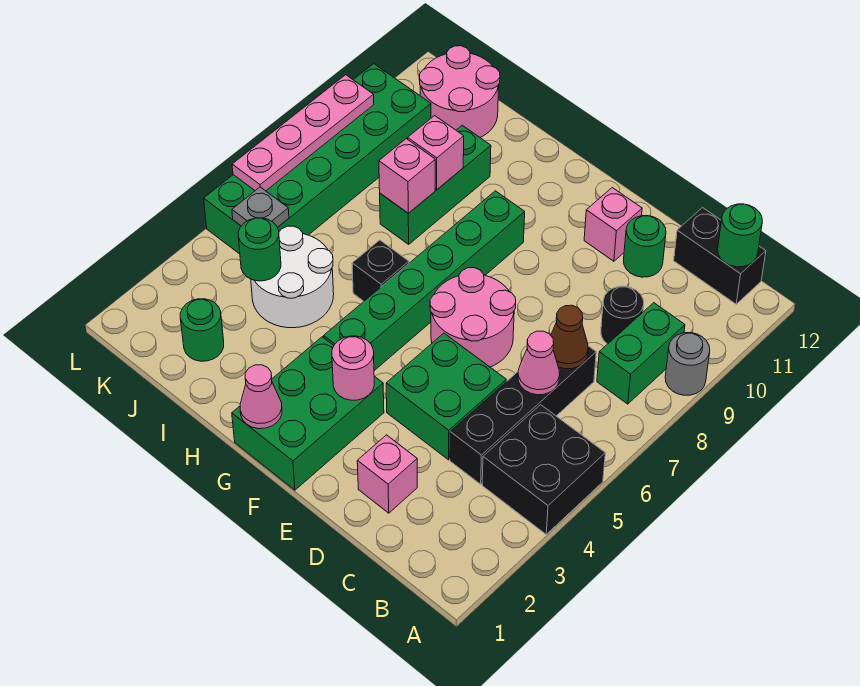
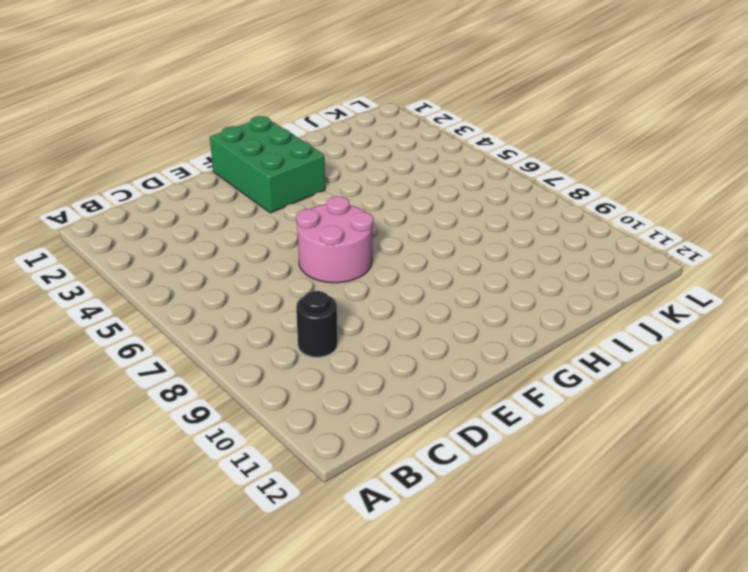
none -> black brick A4:B5 level 1
none -> grey round brick A9 level 1
none -> green brick B8:B9 level 1

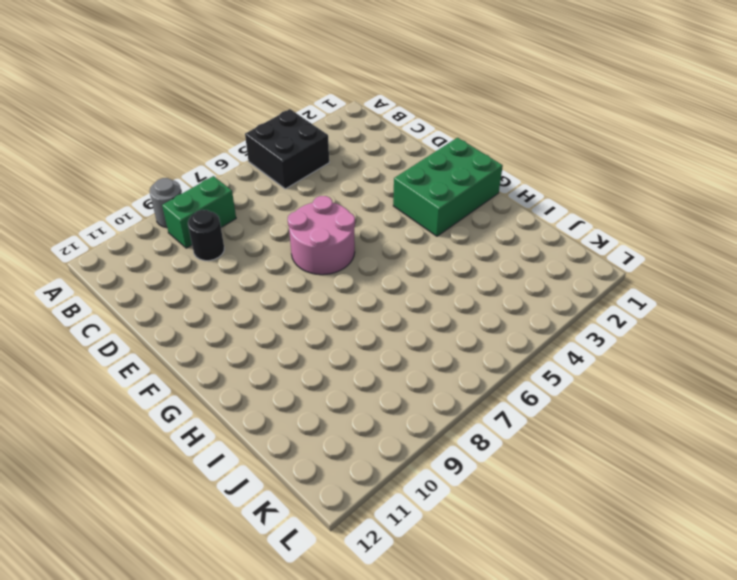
none -> black brick B12:C12 level 1
none -> black brick C4:C7 level 1
none -> pink brick D2 level 1

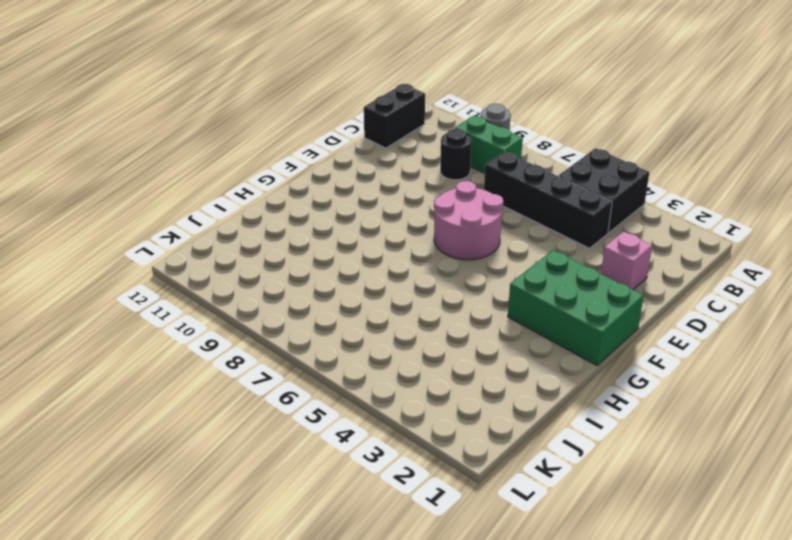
none -> green brick D4:E5 level 1
none -> green round brick D11 level 1
none -> pink brick E11 level 1

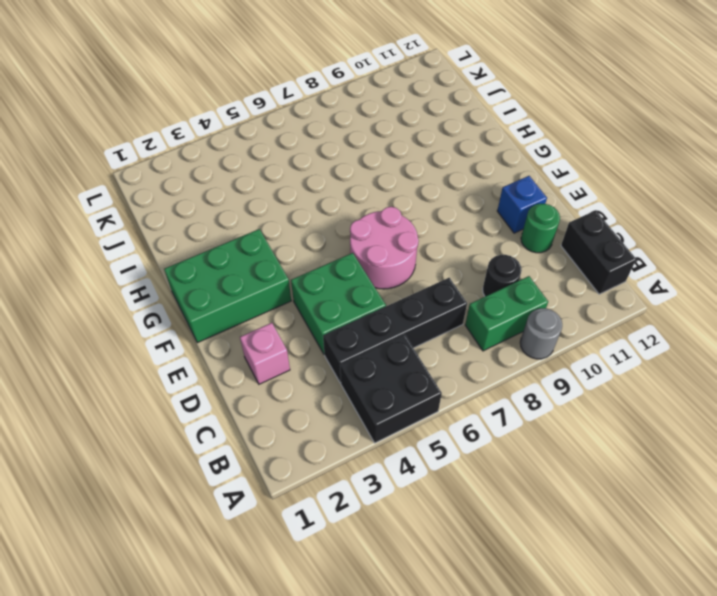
blue brick E11 level 1 -> pink brick E11 level 1
none -> green brick G4:G9 level 1
none -> black brick H6 level 1
none -> white round brick I4:J5 level 1

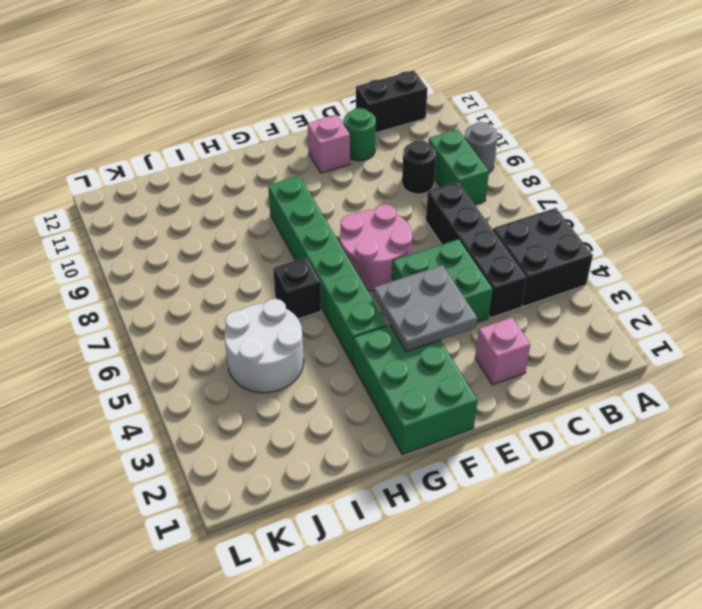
grey plate E3:F4 level 2 -> pink round brick F3 level 2
none -> green brick I8:I10 level 1
none -> green round brick J2 level 1
none -> pink round brick J11:K12 level 1

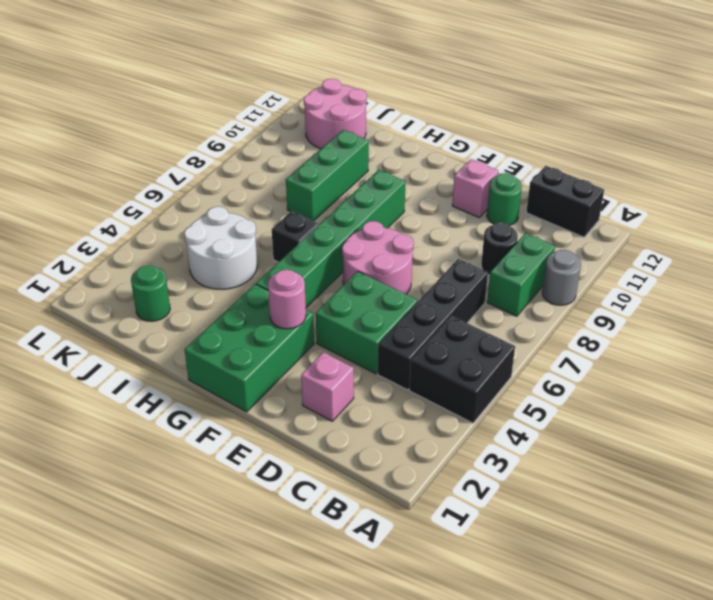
none -> green brick K5:L10 level 1
none -> green round brick B12 level 2
none -> pink cone C6 level 2

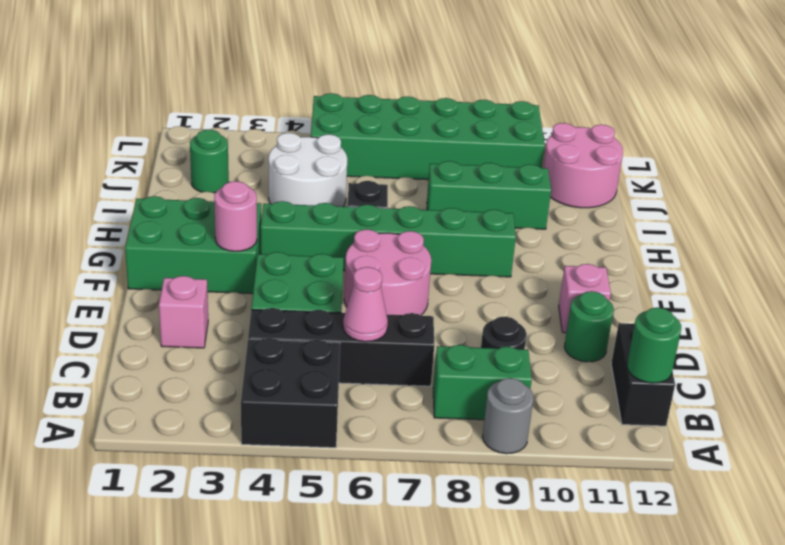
none -> brown cone C7 level 2
none -> pink cone G1 level 2
none -> pink brick I8 level 2

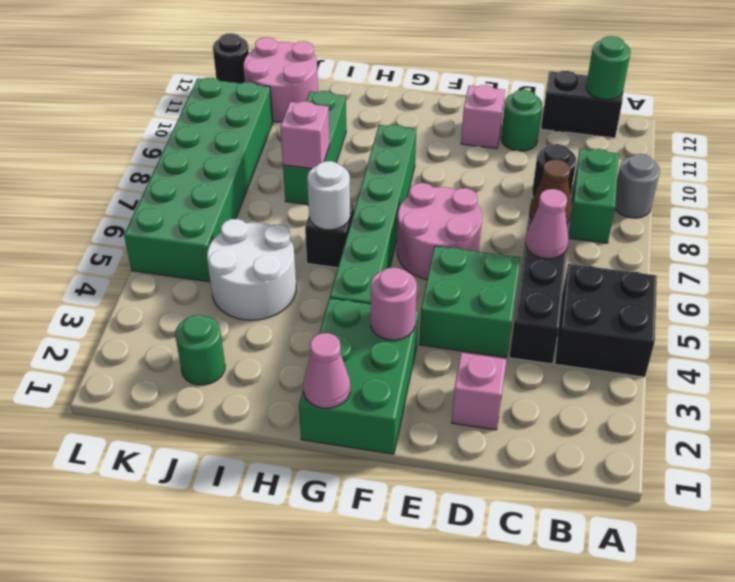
white round brick H6 level 2 -> none
black round brick L12 level 1 -> none
none -> pink brick I9 level 2
none -> green round brick J4 level 2
none -> grey plate K5 level 2

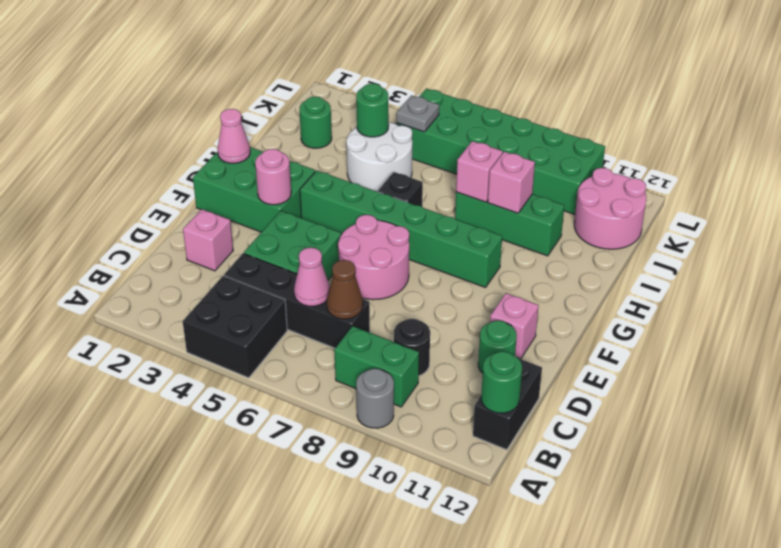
none -> pink plate L6:L9 level 2

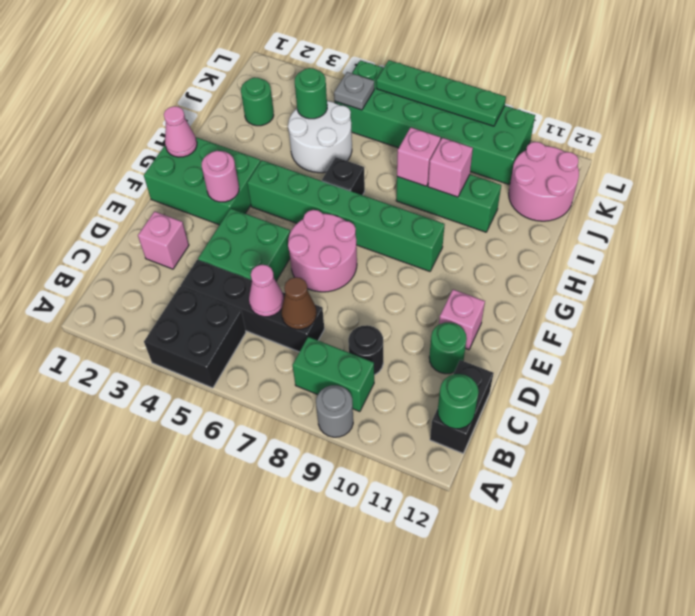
green plate L6:L9 level 2 -> pink plate L6:L9 level 2

